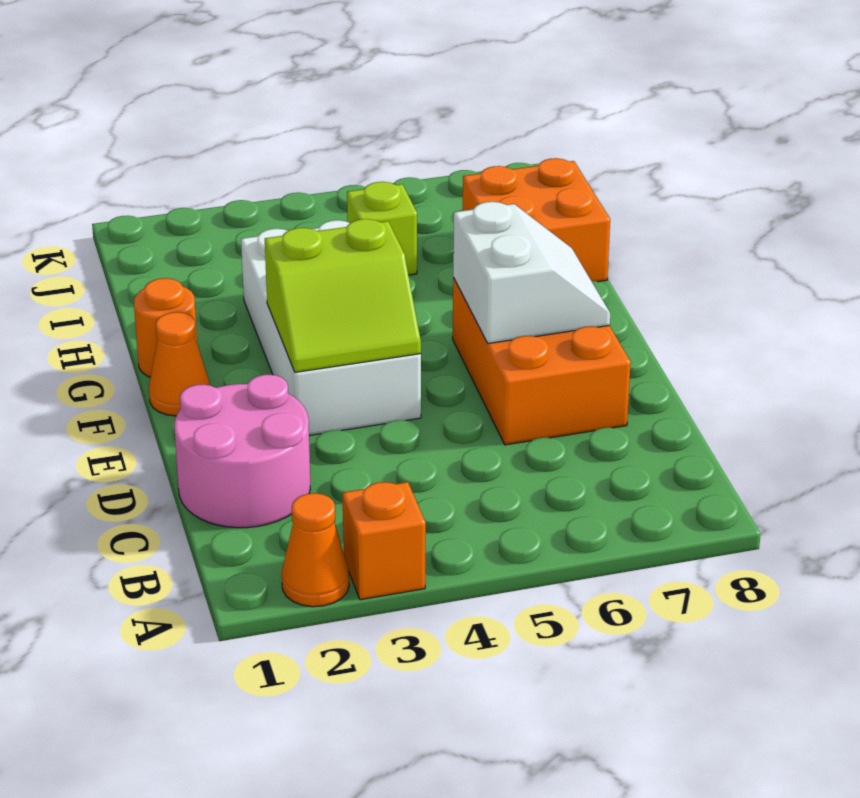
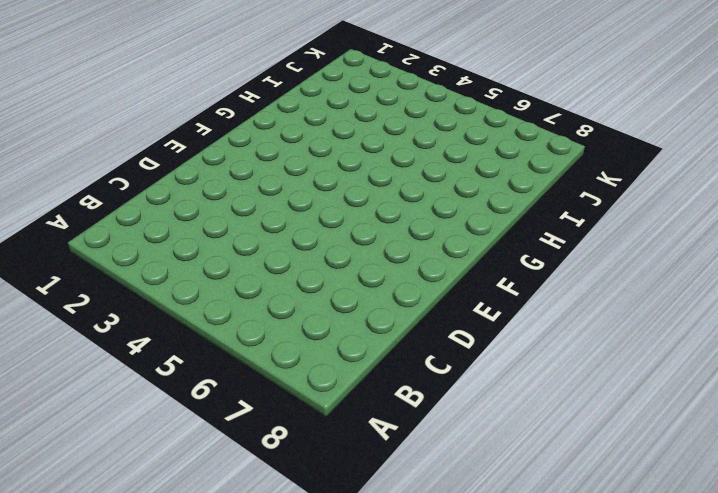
none -> orange cone A2 level 1
none -> orange brick A3 level 1

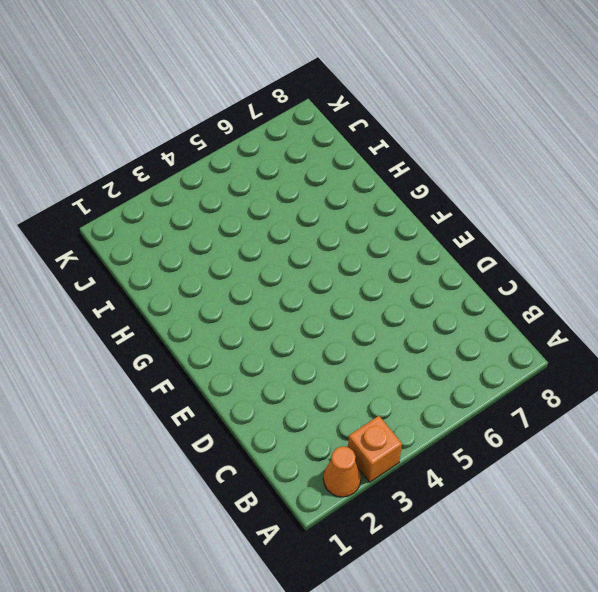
none -> pink round brick C1:D2 level 1
none -> orange brick D6:F7 level 1

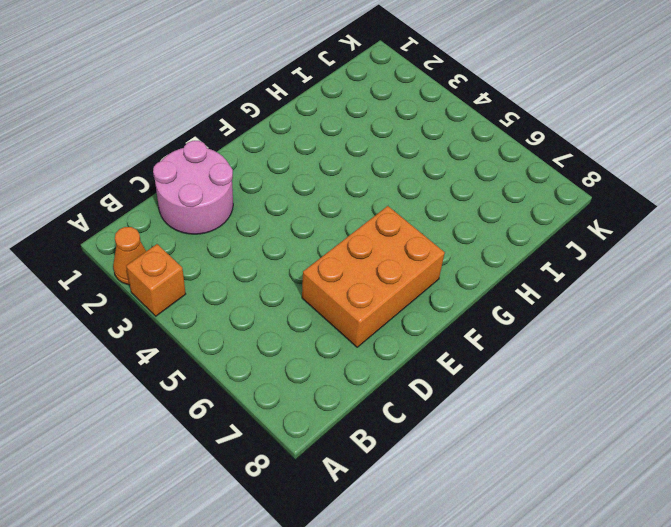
none -> white brick E3:H4 level 1
none -> orange cone F1 level 1

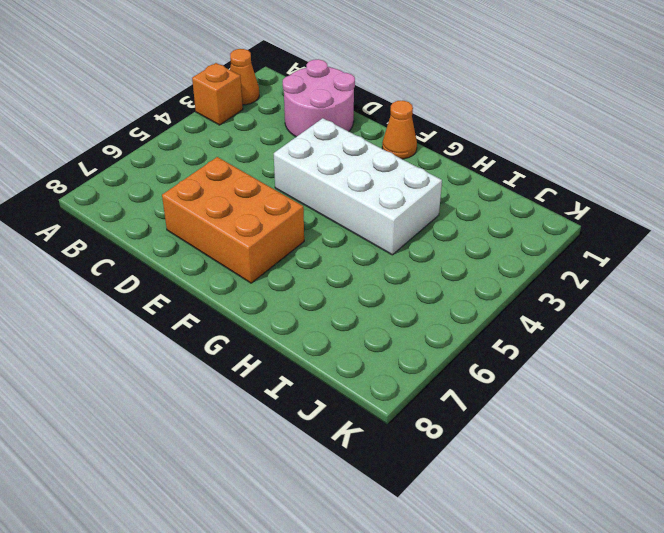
none -> orange round brick G1 level 1
none -> orange brick H7:I8 level 1

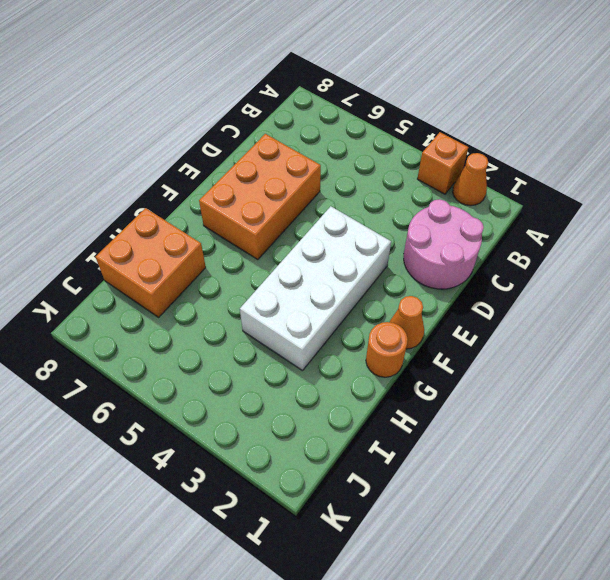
none -> lime brick I5 level 1
none -> lime slope E3:F4 level 2 top F

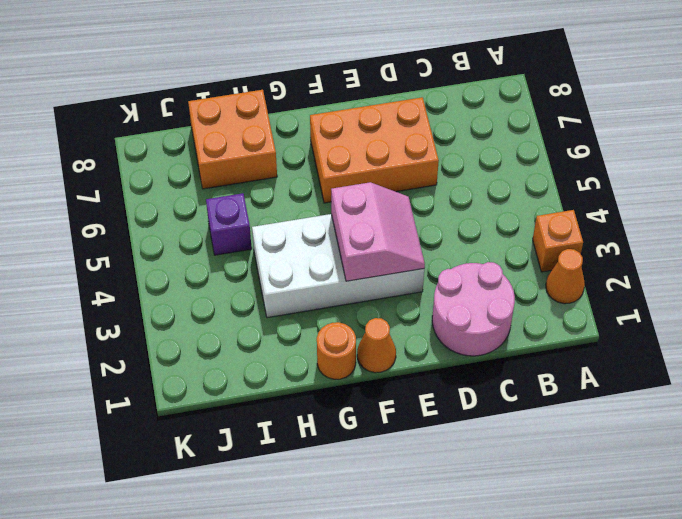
pink slope E3:F4 level 2 top F -> lime slope E3:F4 level 2 top F
purple brick I5 level 1 -> lime brick I5 level 1
none -> white slope E6:F7 level 2 top 6

